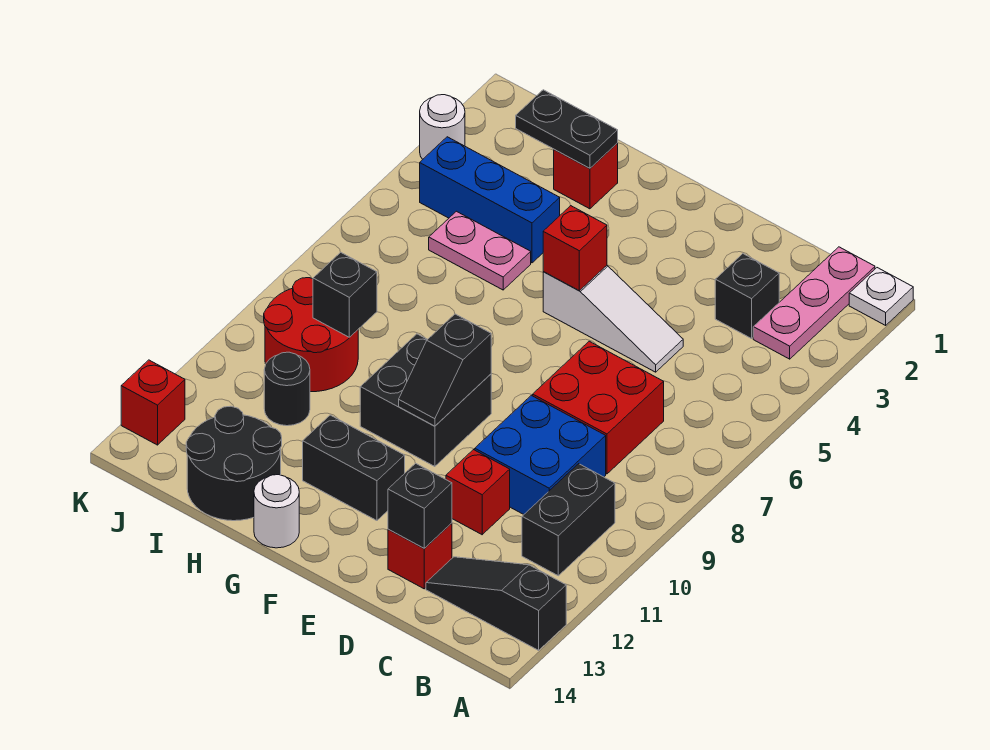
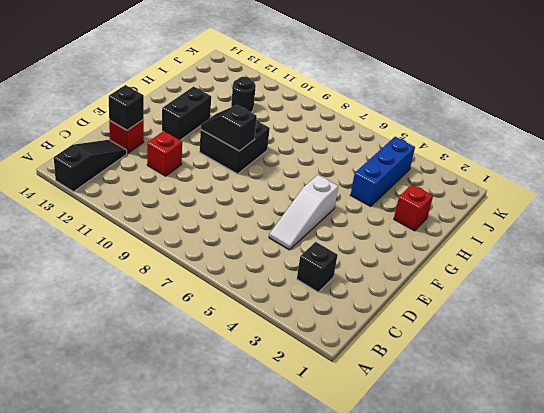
none -> white plate A1 level 1
none -> pink plate B1:B3 level 1
none -> black brick B10:B11 level 1

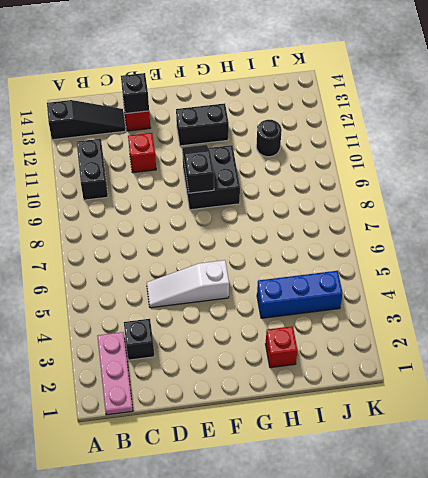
none -> white plate A1 level 1
none -> red brick C7:D8 level 1
none -> blue brick C9:D10 level 1

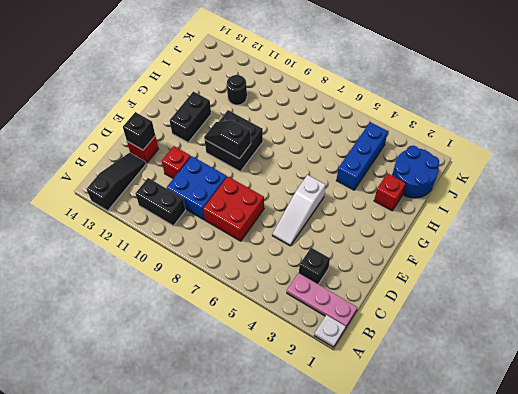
blue round brick I1:J2 level 1 -> none
none -> white round brick G14 level 1
none -> pink plate H5:I5 level 1
none -> black round brick H13:I14 level 1

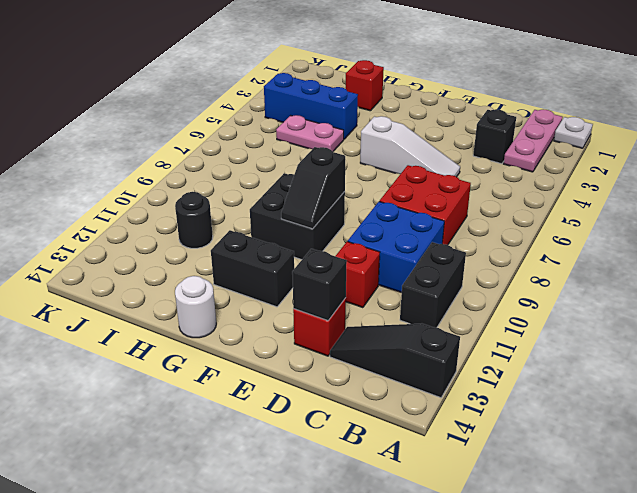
none -> black round brick H13:I14 level 1
none -> red round brick I9:J10 level 1
none -> white round brick K3 level 1

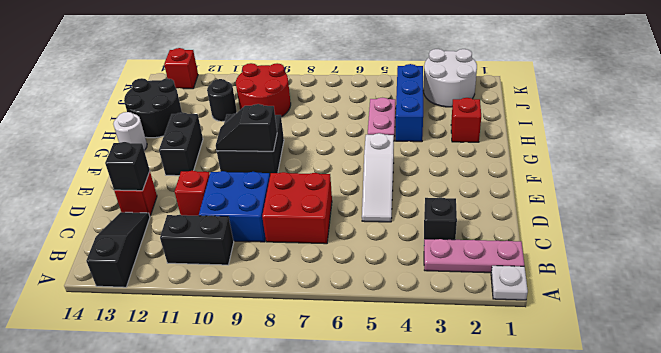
white round brick J2:K3 level 1 -> white round brick K3 level 1
none -> red brick F5 level 2
none -> black plate H2:I2 level 2
none -> black brick I9 level 2

